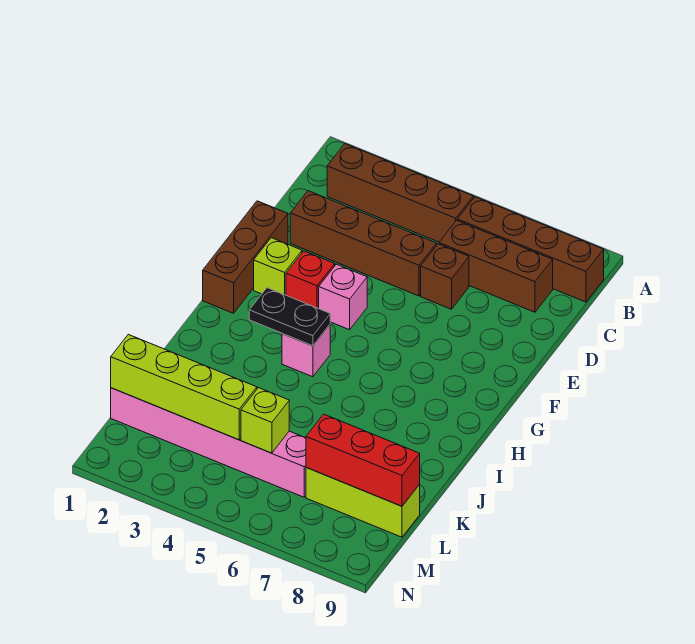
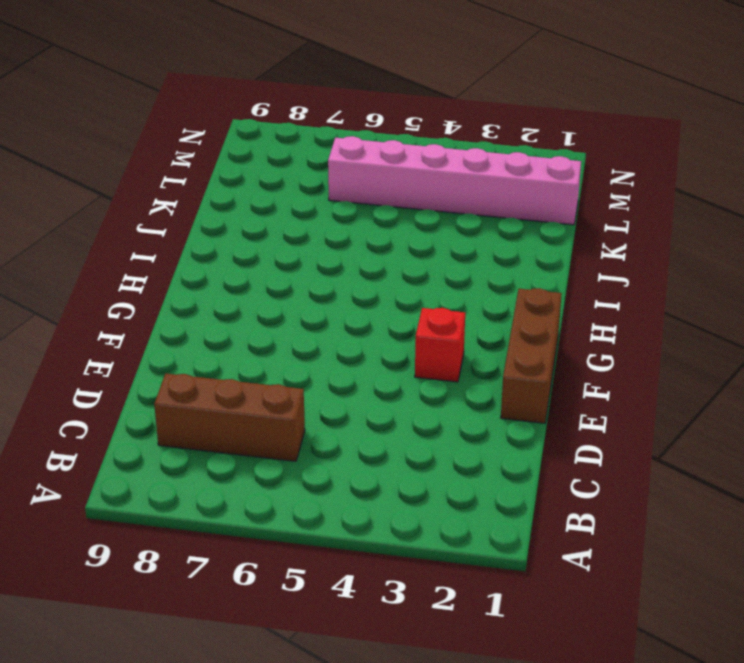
none -> brown brick B2:B5 level 1
none -> brown brick B6:B9 level 1
none -> brown brick D2:D5 level 1

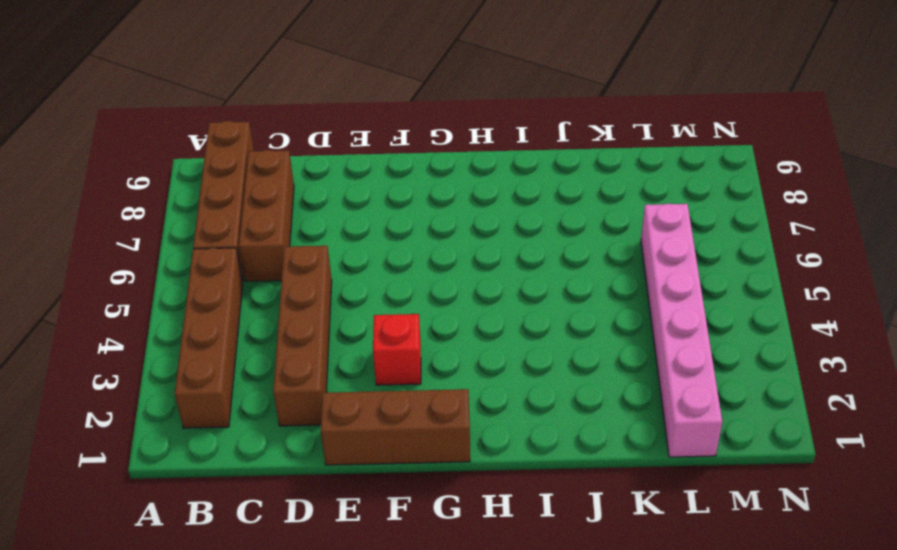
none -> brown brick D6 level 1
none -> lime brick F2 level 1
none -> pink brick F4 level 1

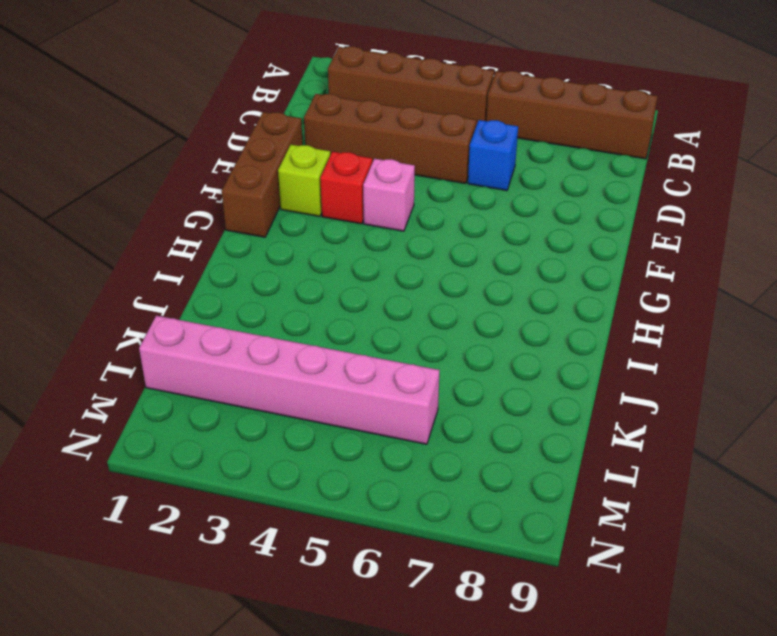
blue brick D6 level 1 -> brown brick D6 level 1
none -> brown brick C6:C8 level 1
none -> pink brick H4 level 1
none -> lime brick L7:L9 level 1

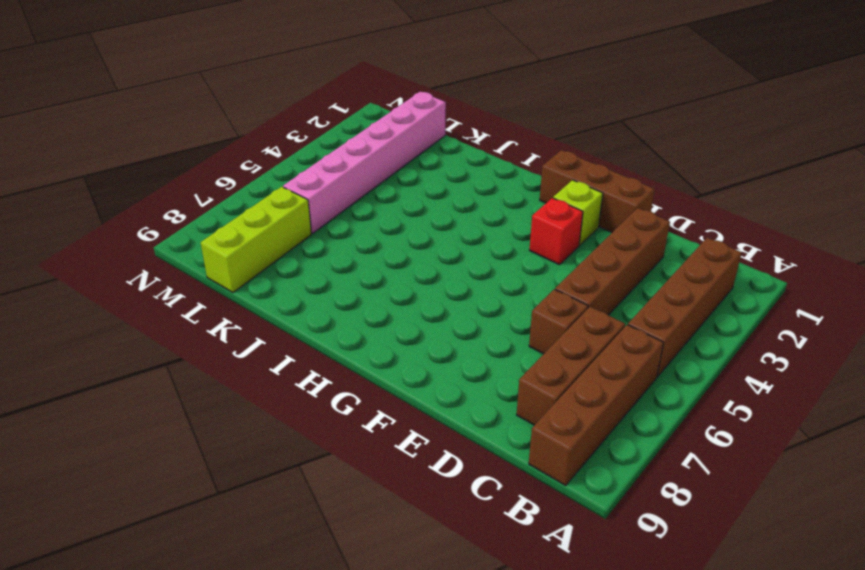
none -> pink brick F4 level 1
none -> pink brick H4 level 1
none -> black plate H3:H4 level 2

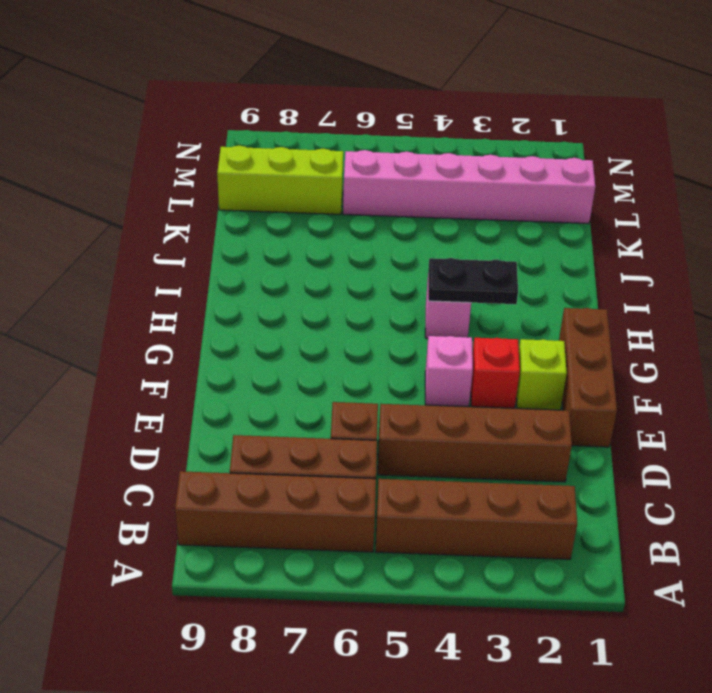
none -> lime brick L1:L4 level 2
none -> lime brick L5 level 2
none -> red brick L7:L9 level 2

